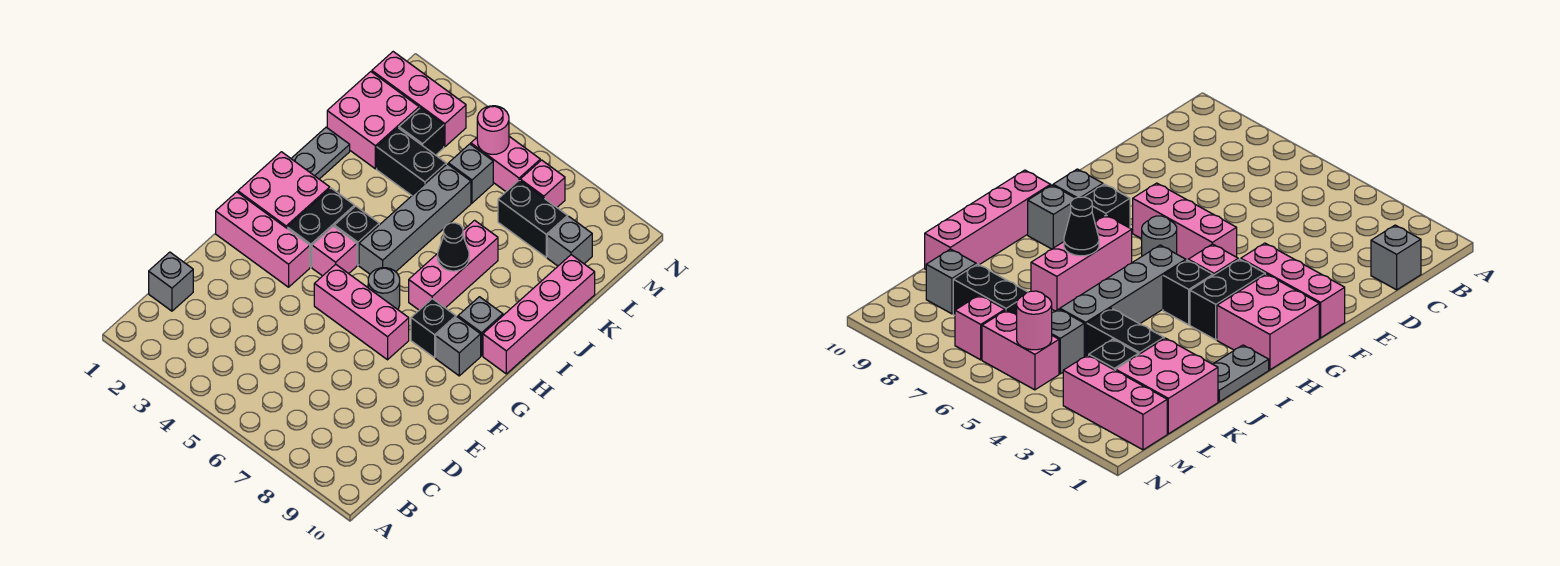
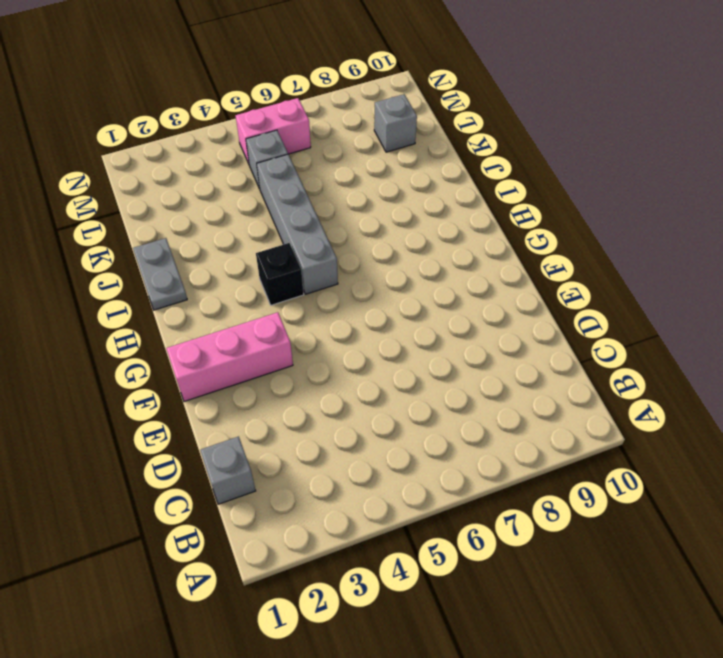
none -> pink brick F5:F7 level 1
none -> pink brick G1:H2 level 1
none -> black brick G3:H3 level 1

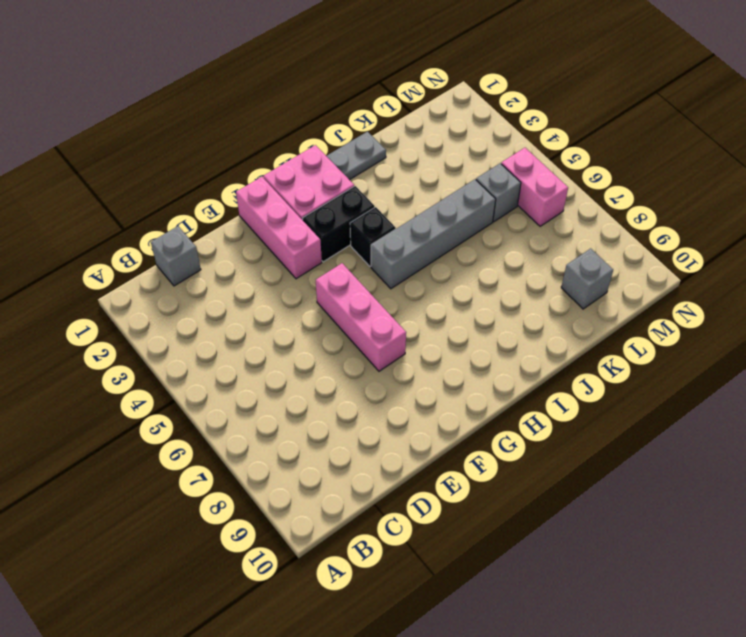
none -> pink brick G4 level 1
none -> grey round brick G6 level 1
none -> black brick G8 level 1

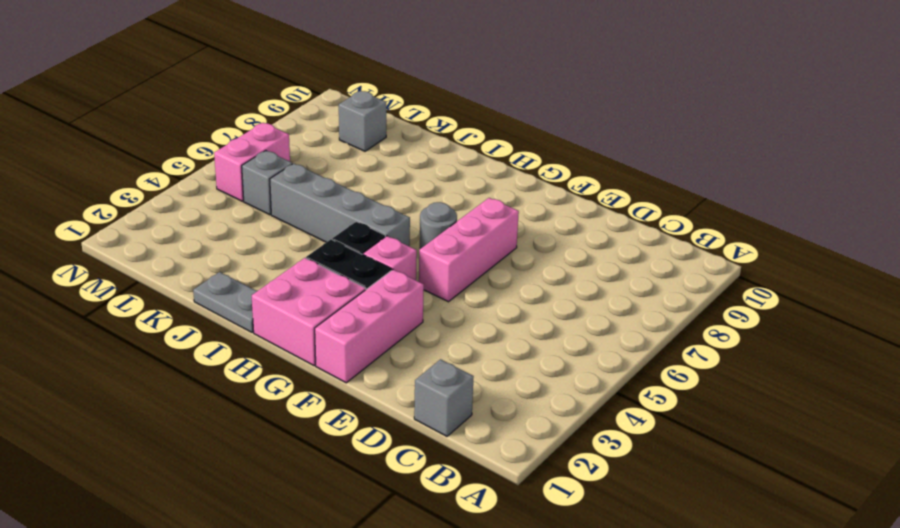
none -> black brick G8 level 1
none -> grey brick G9 level 1
none -> pink brick H7:J7 level 1

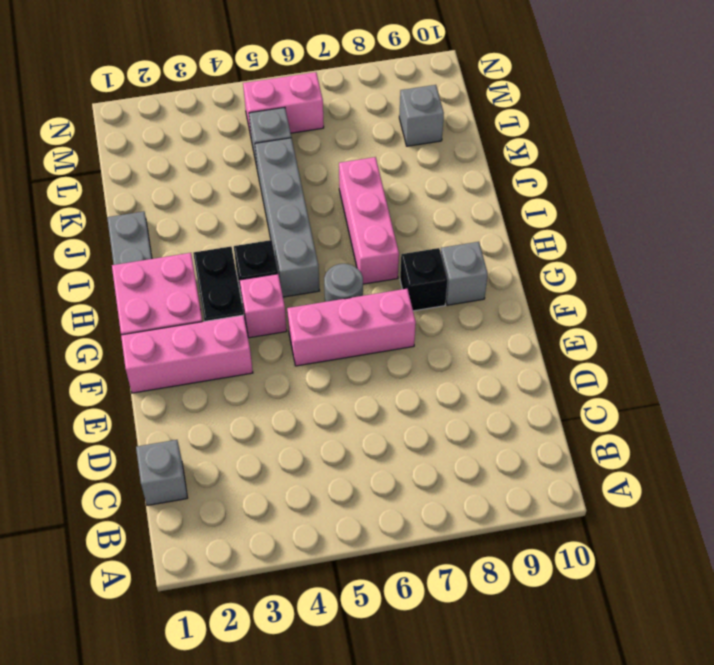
none -> grey brick H9 level 1
none -> pink brick H10:K10 level 1
none -> pink brick K1:L2 level 1

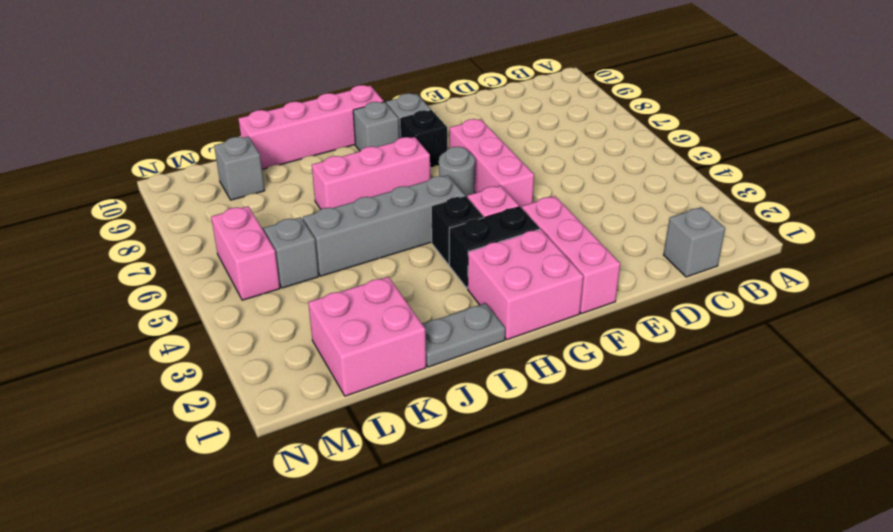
none -> black brick K3:K4 level 1
none -> black brick L3 level 1
none -> black brick L7:L8 level 1

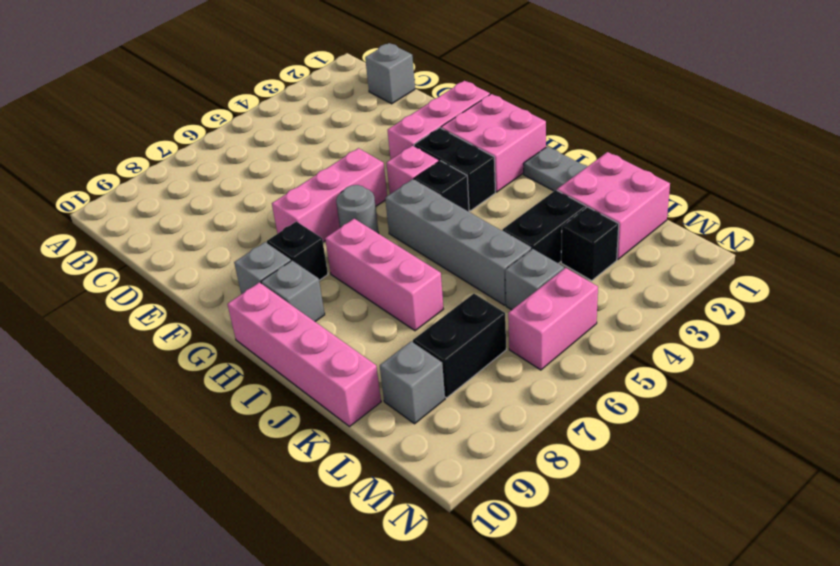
none -> pink brick M1:M3 level 1
none -> pink brick M7 level 1
none -> black cone I7 level 2

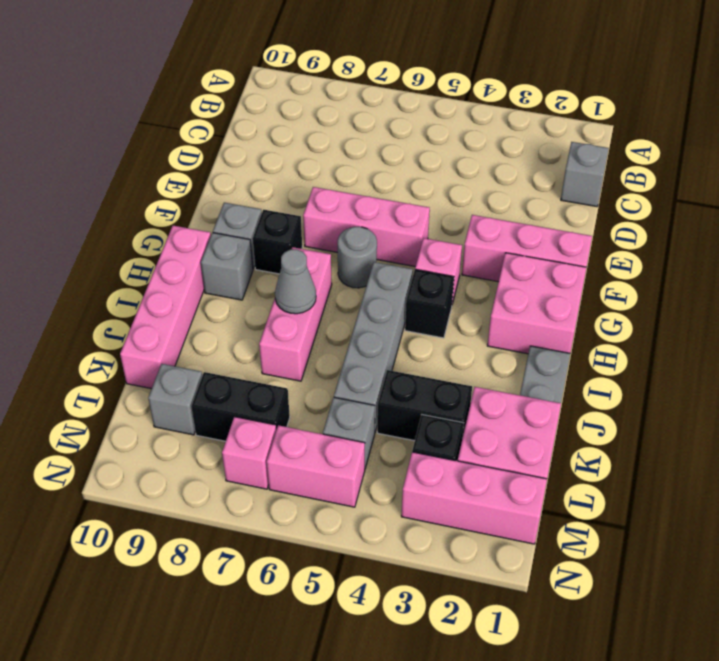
grey cone I7 level 2 -> black cone I7 level 2
none -> black brick G3:H3 level 1
none -> pink round brick M5 level 2

